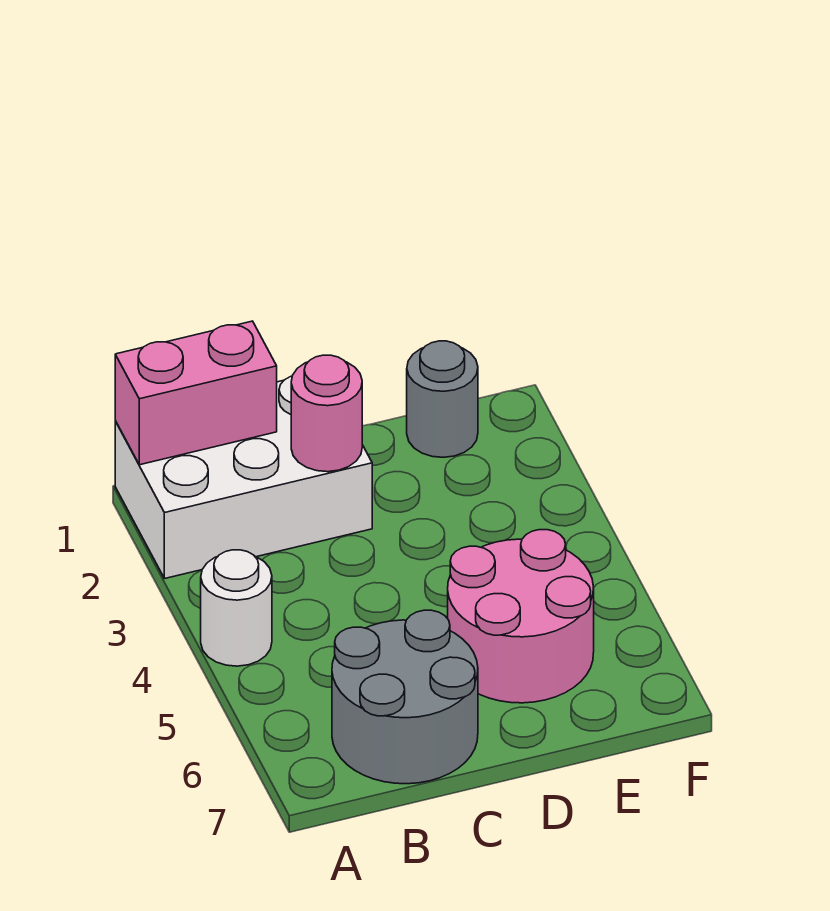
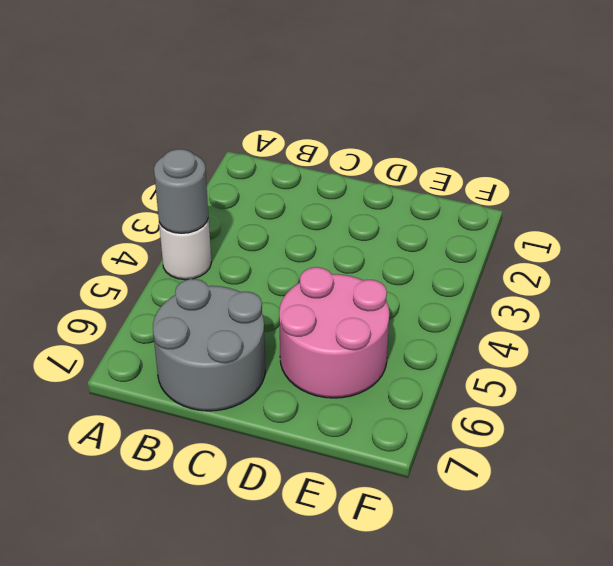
grey round brick A4 level 2 -> grey round brick E1 level 1
none -> white brick A1:C2 level 1
none -> pink brick A1:B1 level 2

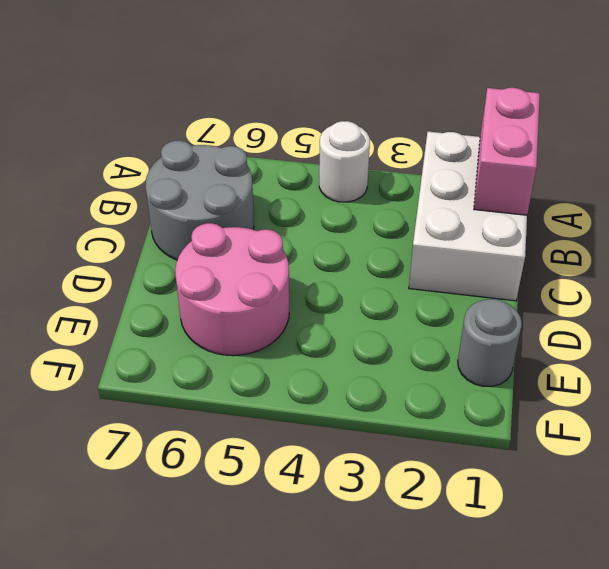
none -> pink round brick C2 level 2

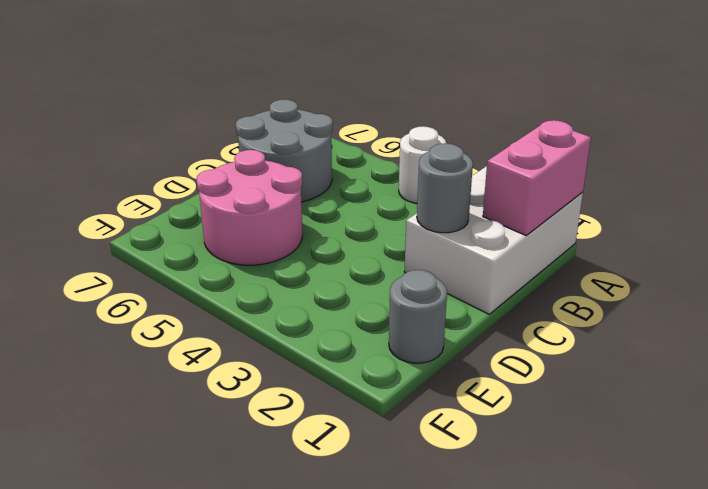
grey round brick C2 level 2 -> pink round brick C2 level 2

